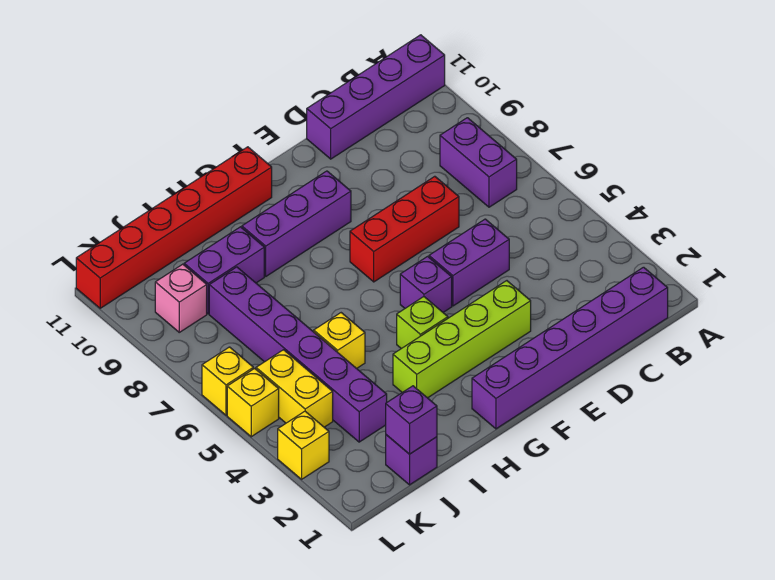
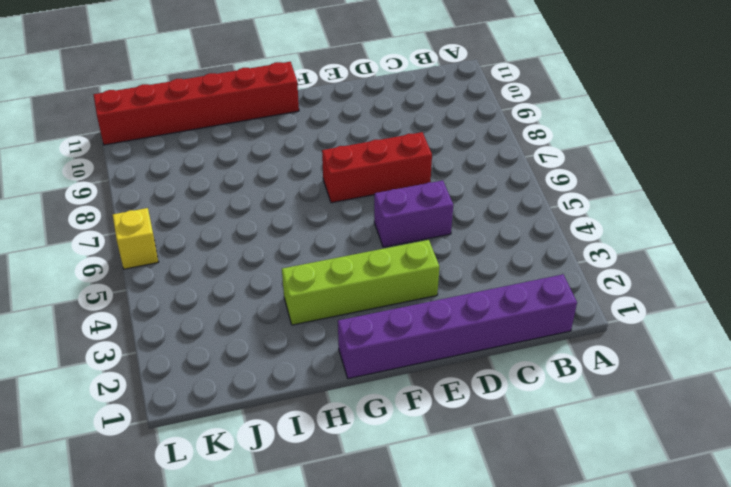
none -> purple brick A11:D11 level 1
none -> purple brick B7:B8 level 1
none -> purple brick F5 level 1

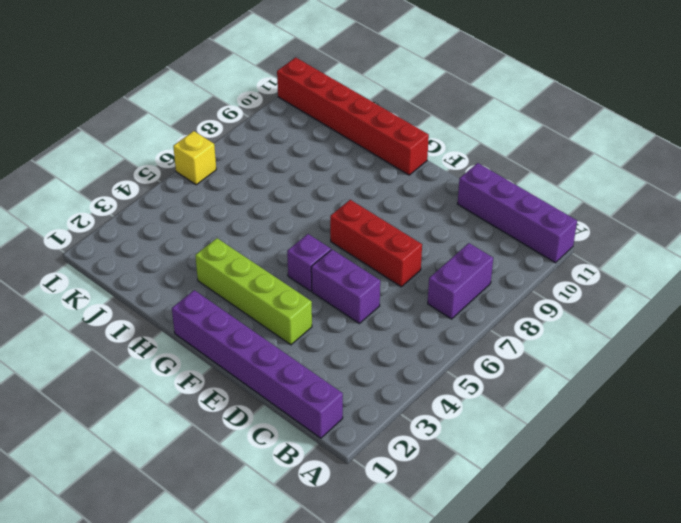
none -> purple brick F9:H9 level 1
none -> lime brick G4 level 1
none -> yellow brick I5 level 1

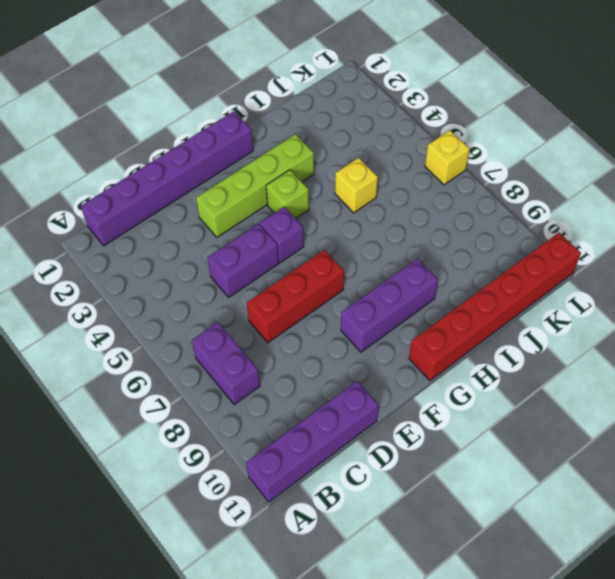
none -> purple brick I9:J9 level 1
none -> purple brick J1 level 1
none -> purple brick J3:J8 level 1

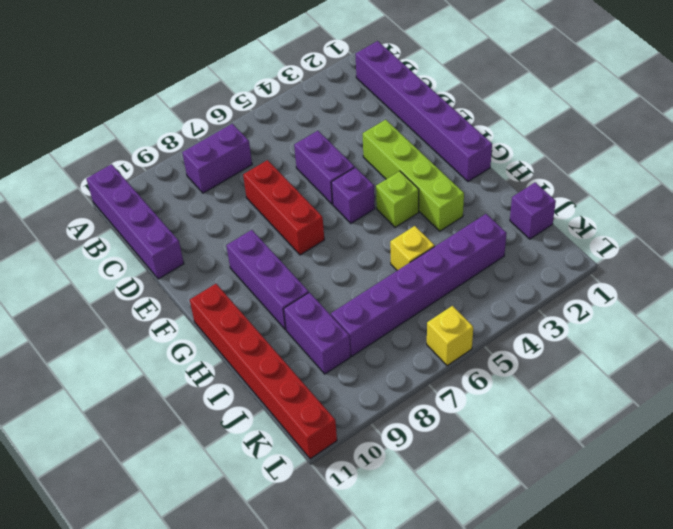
none -> yellow brick K4:K5 level 1
none -> pink brick K9 level 1
none -> yellow brick L3 level 1

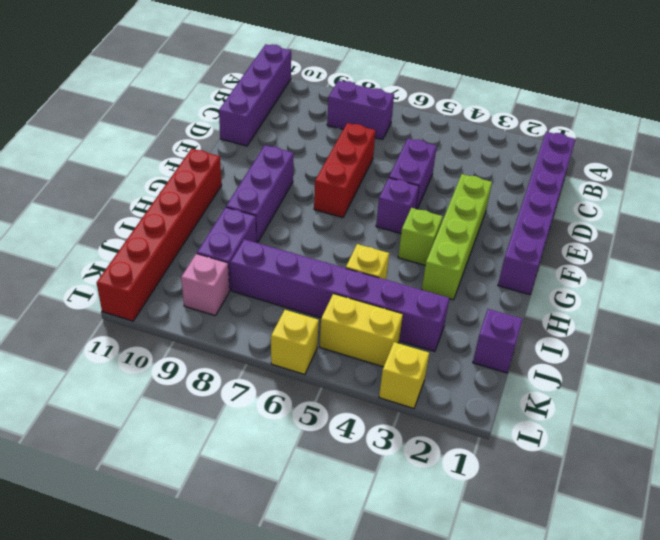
none -> yellow brick L5 level 1
none -> purple brick J1 level 2

